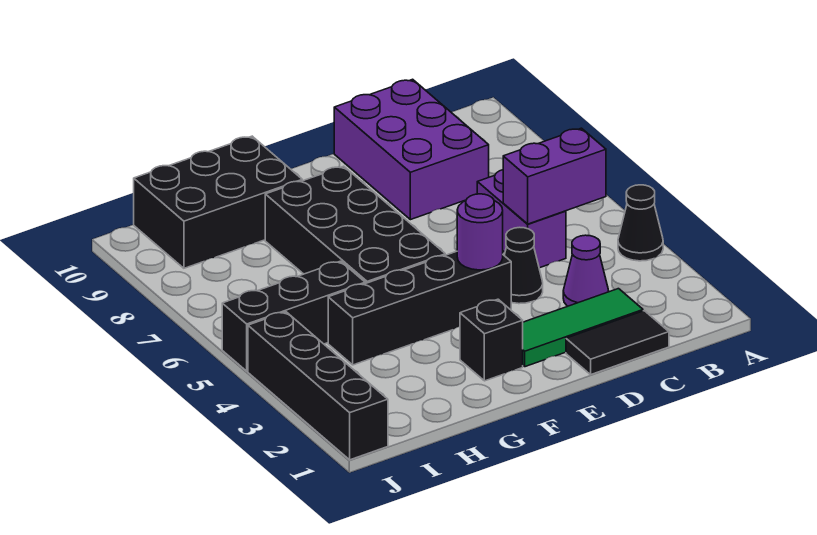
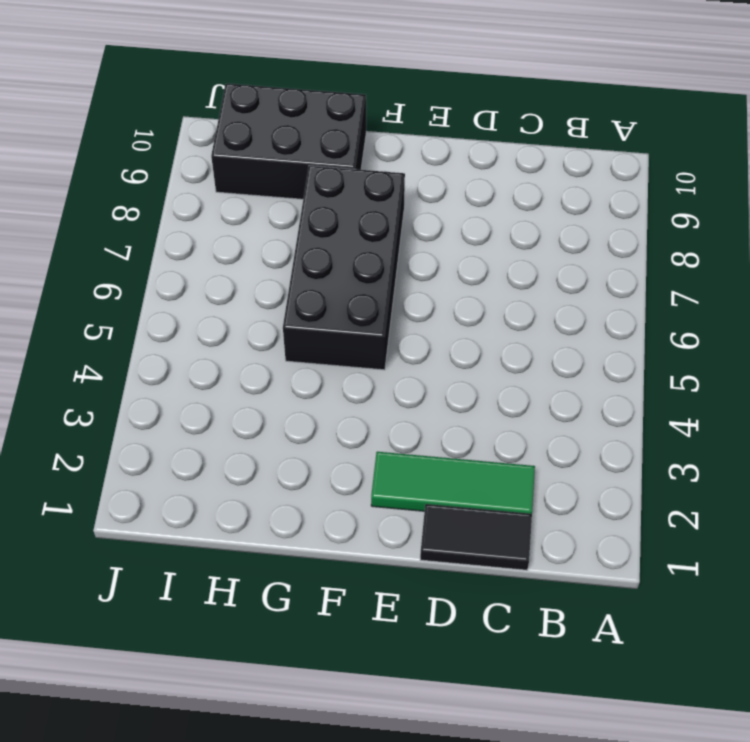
none -> black cone A4 level 1
none -> purple cone C3 level 1
none -> purple brick C5:C6 level 1

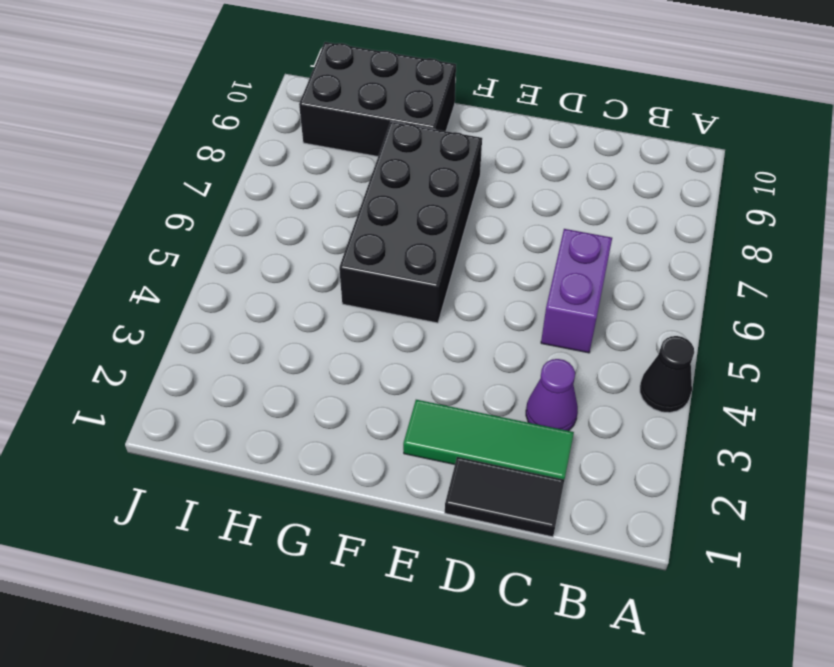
none -> purple brick C8:D10 level 1
none -> black cone D4 level 1
none -> black brick E4:H4 level 1

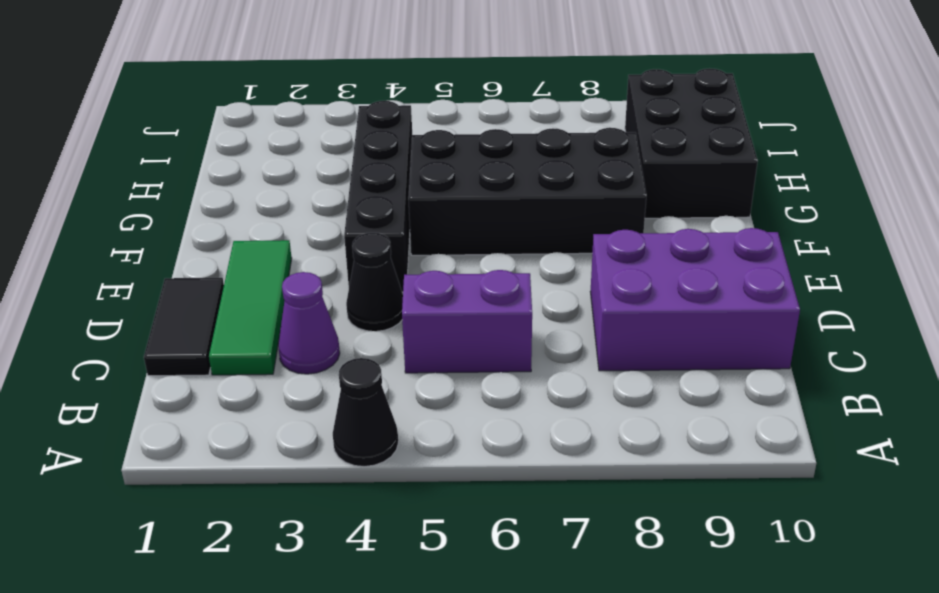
none -> black brick F2 level 1
none -> black brick H5:J5 level 1
none -> black brick J1:J4 level 1

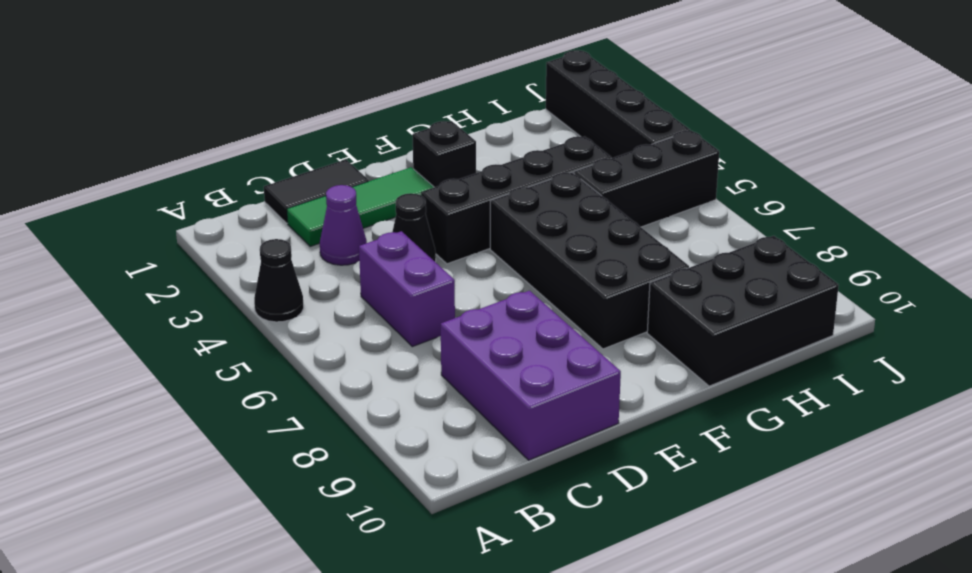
none -> purple brick B5:C5 level 2
none -> purple round brick E4 level 2

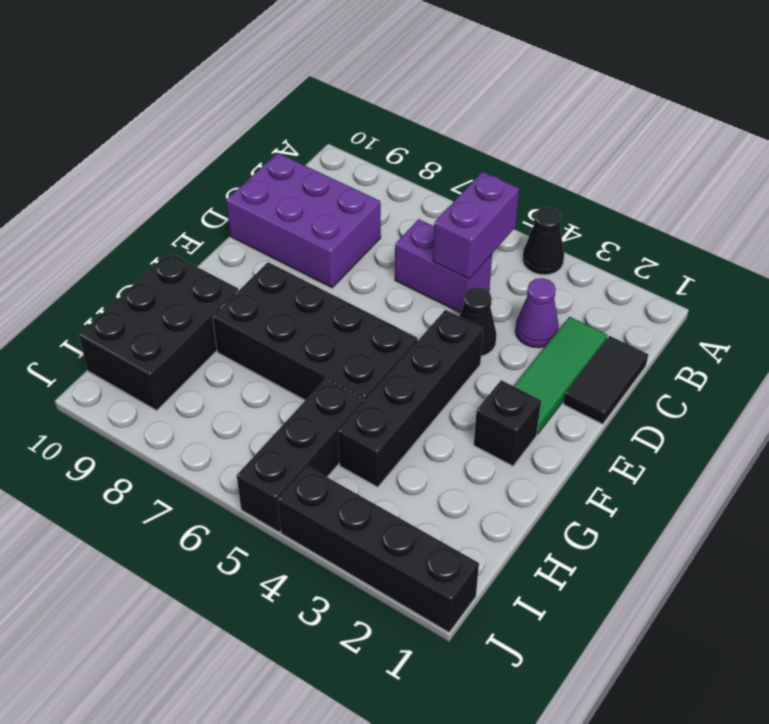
none -> purple round brick E4 level 2

